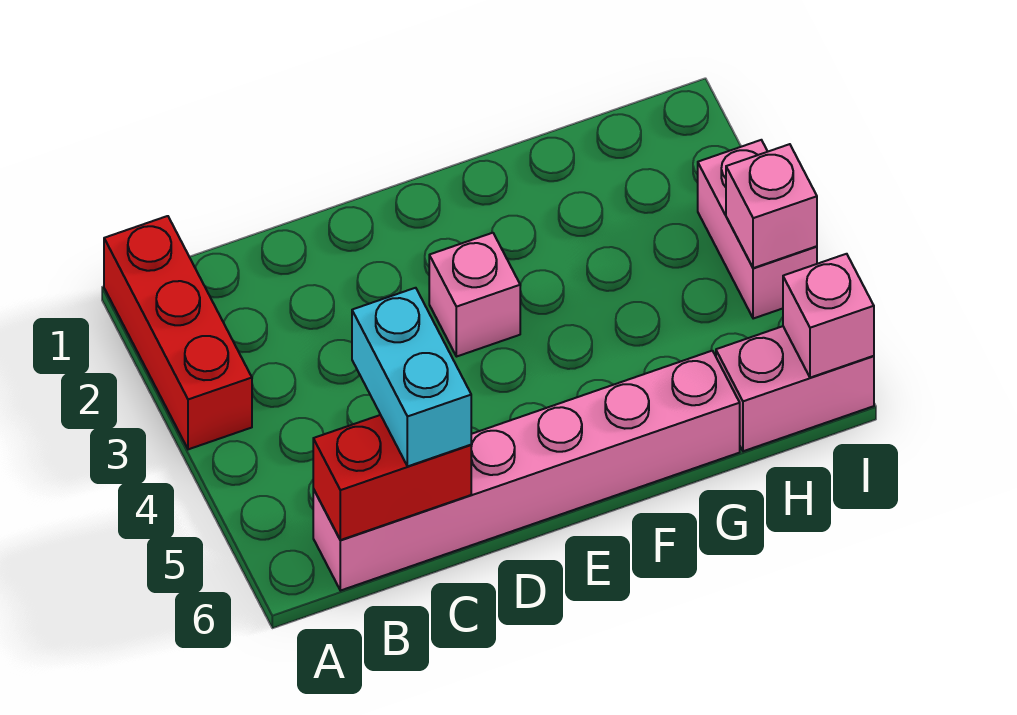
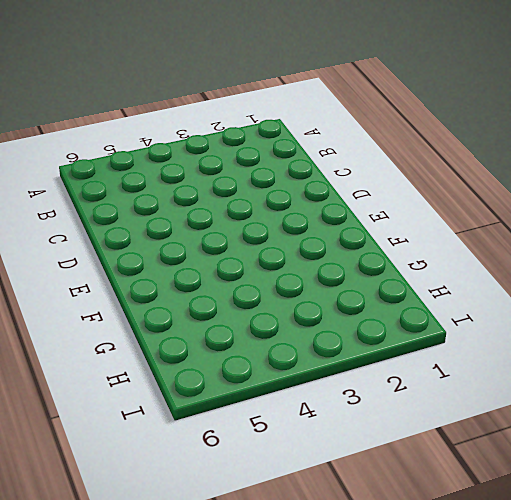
none -> red brick A1:A3 level 1
none -> pink brick B6:G6 level 1

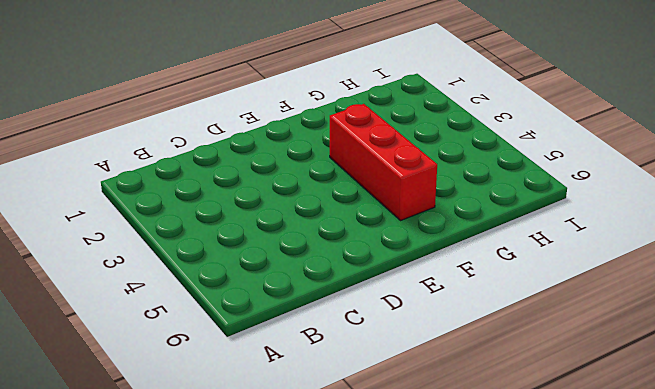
red brick F3:F5 level 1 -> red brick A1:A3 level 1
none -> pink brick B6:G6 level 1
none -> pink brick E3 level 1

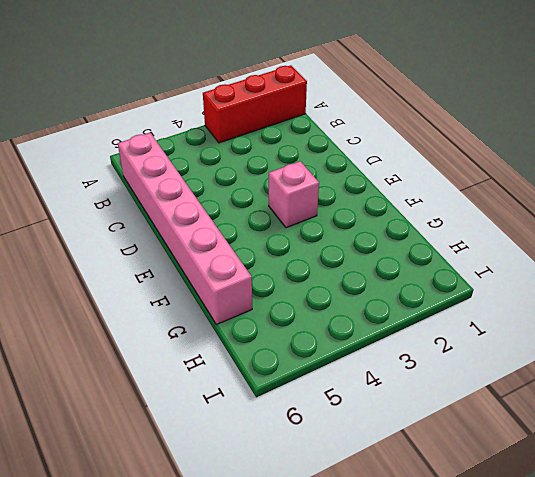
none -> pink brick H6:I6 level 1
none -> pink brick I3:I4 level 1

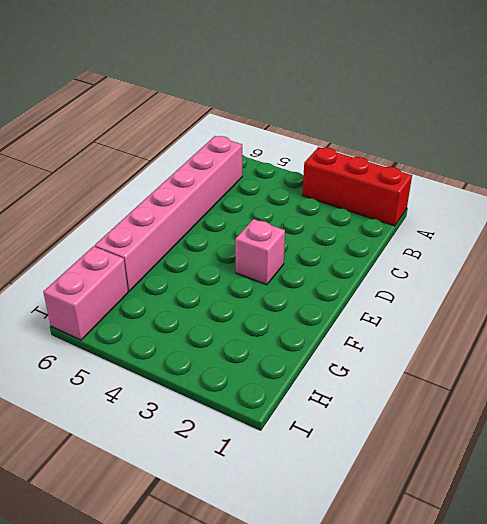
none -> pink brick I3:I4 level 1
none -> red brick B6:C6 level 2

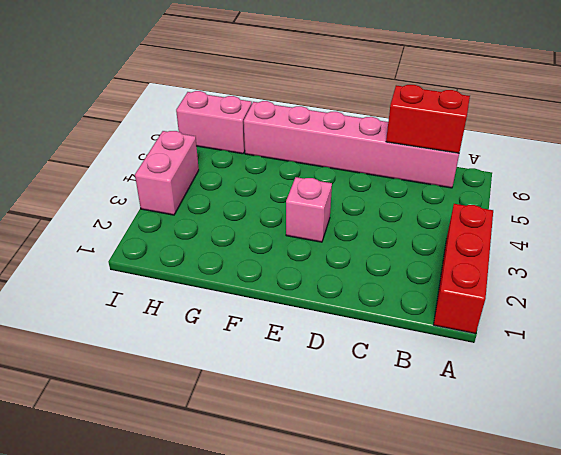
none -> pink brick I4 level 2
none -> pink brick I6 level 2

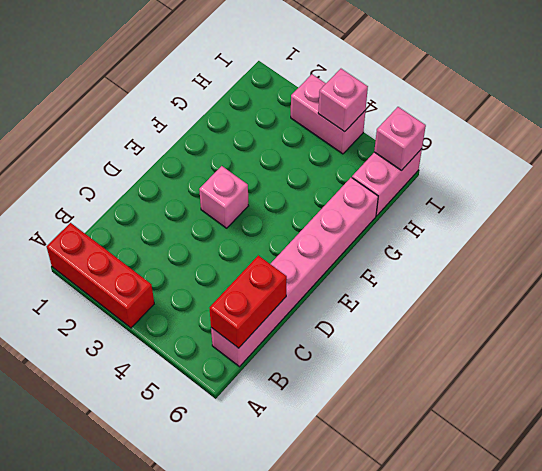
none -> cyan brick C5:C6 level 3

